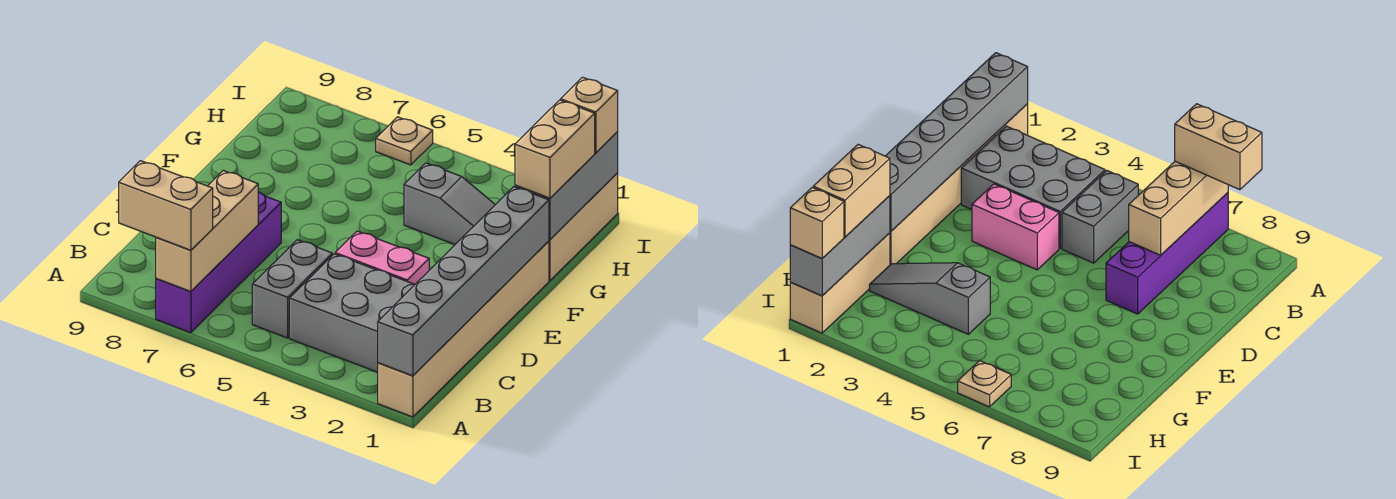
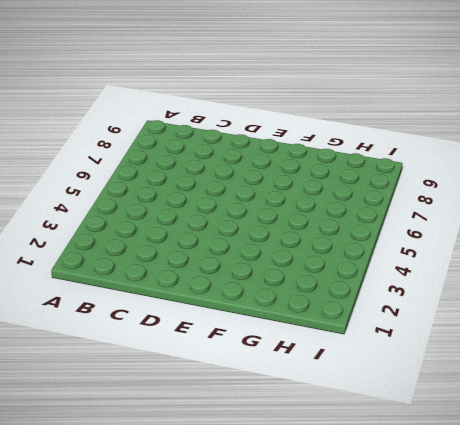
none -> tan brick A1:F1 level 1
none -> purple brick A7:D7 level 1
none -> grey brick B2:C4 level 1

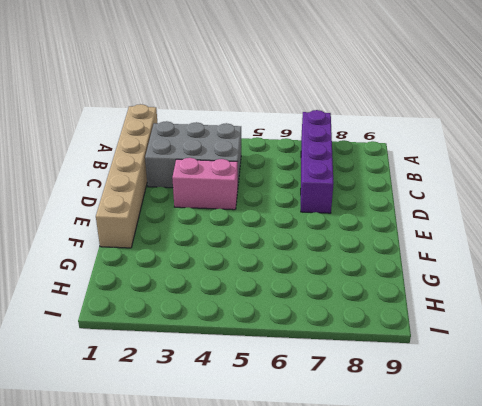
none -> grey brick B5:C5 level 1
none -> tan brick G1:I1 level 1
none -> grey slope G2:G4 level 1 top 4

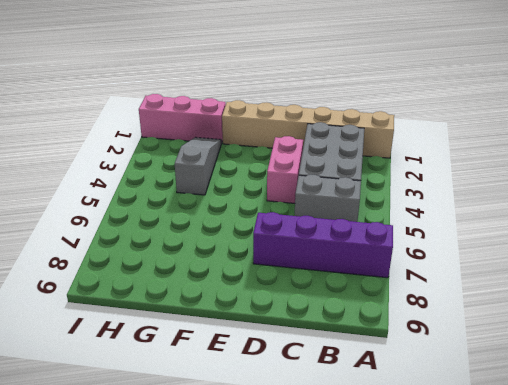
pink brick G1:I1 level 1 -> tan brick G1:I1 level 1
none -> tan plate I6 level 1
none -> grey brick A1:F1 level 2
none -> tan brick A7:C7 level 2

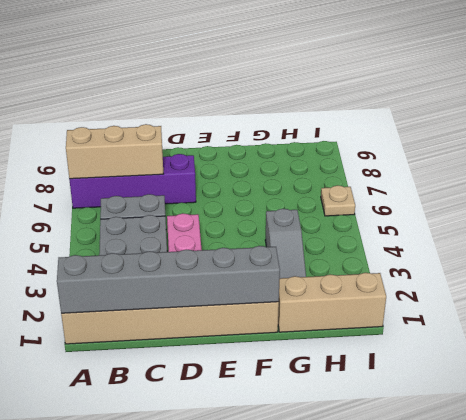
none -> grey brick G1:I1 level 2
none -> tan brick A7:A8 level 3
none -> tan brick G1:H1 level 3

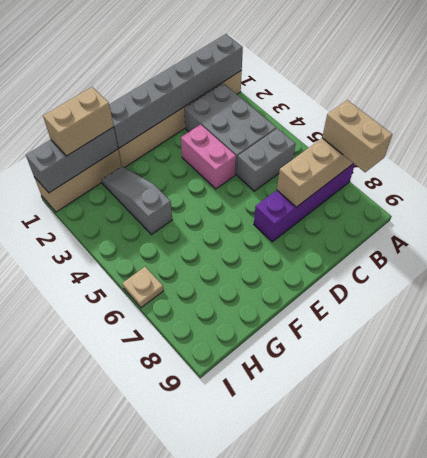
none -> tan brick I1 level 3

